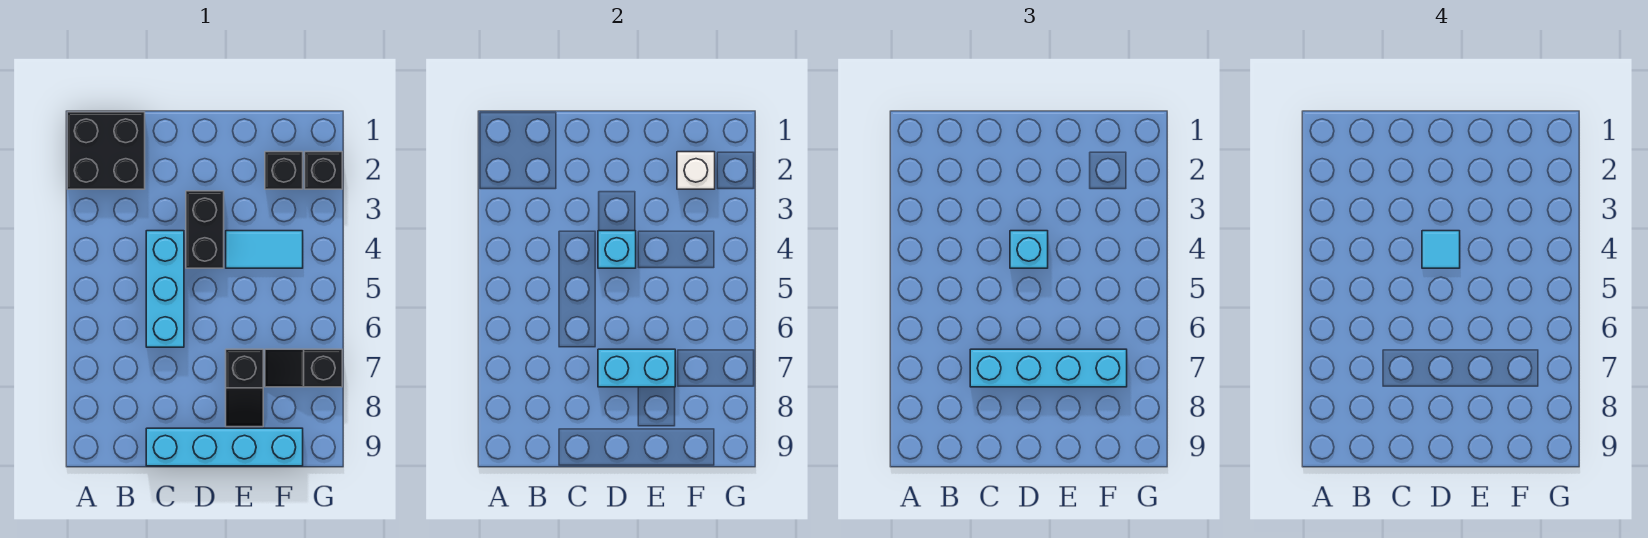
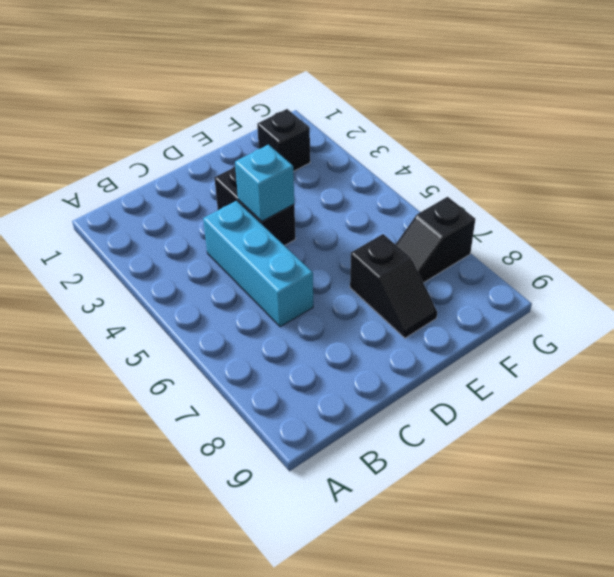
none -> black brick A1:B2 level 1
none -> cyan brick C9:F9 level 1
none -> cyan tile E4:F4 level 1

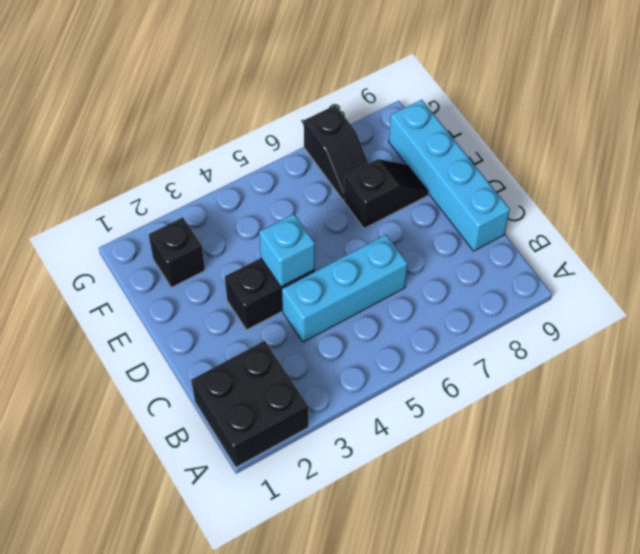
none -> cyan tile E4:F4 level 1
none -> black brick G2 level 1
none -> cyan brick D7:E7 level 2

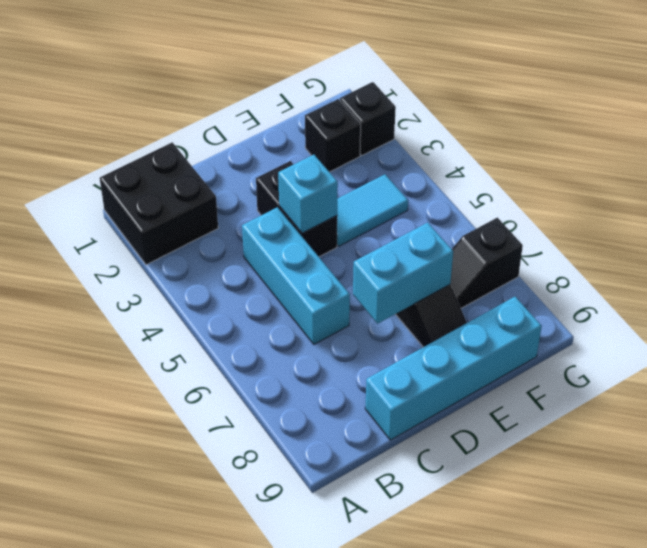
none -> white brick F2 level 2
none -> cyan brick C7:F7 level 3
none -> cyan brick D4 level 3

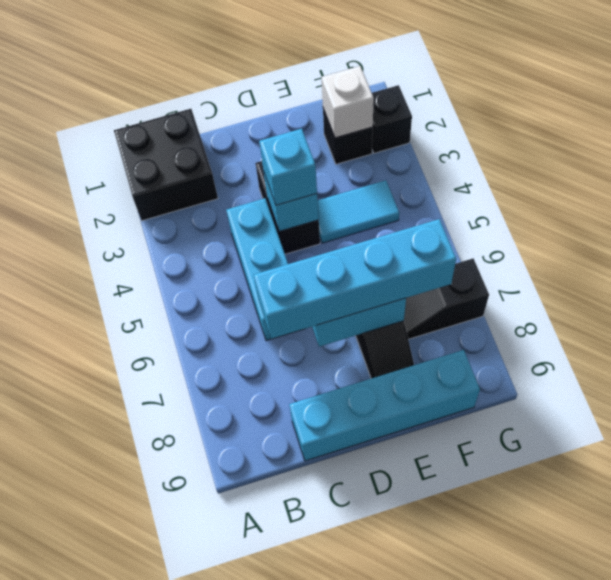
none -> cyan tile D4 level 4

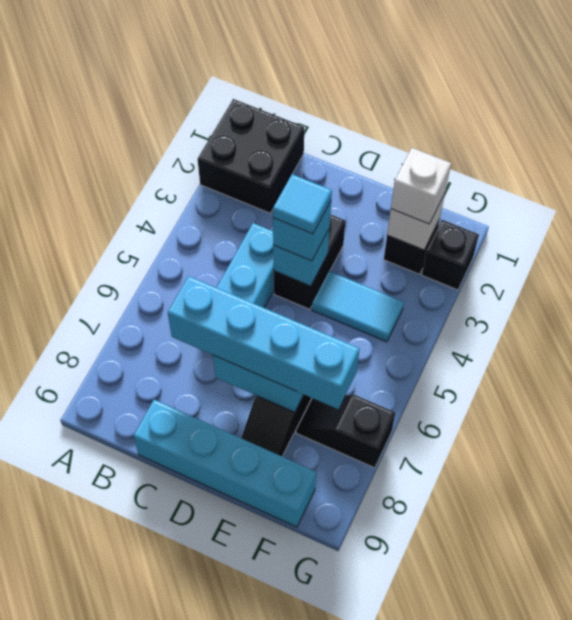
white brick F2 level 3 -> none

